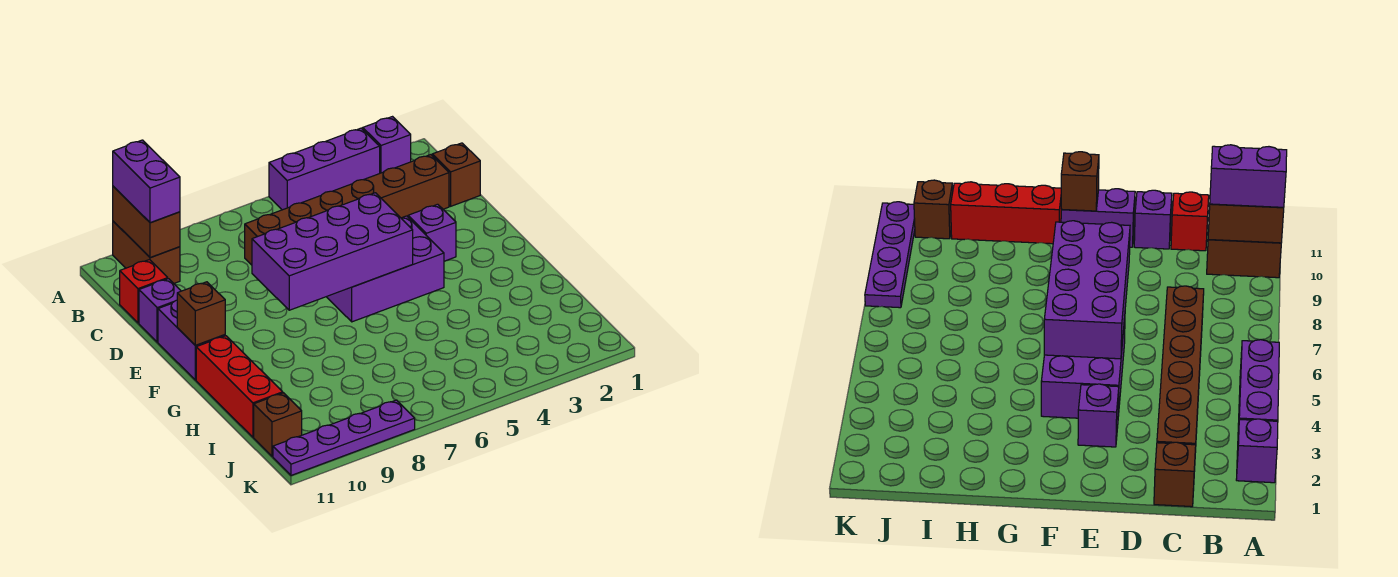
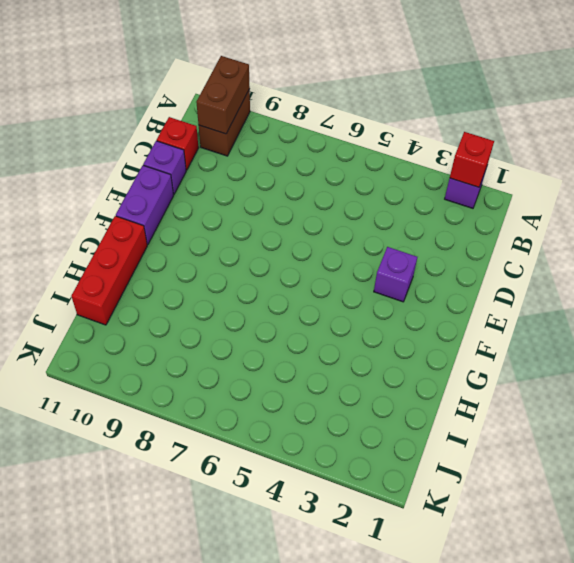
red brick A2 level 2 -> none
none -> purple brick A3:A5 level 1
none -> brown brick C1 level 1
none -> brown brick C2:C7 level 1

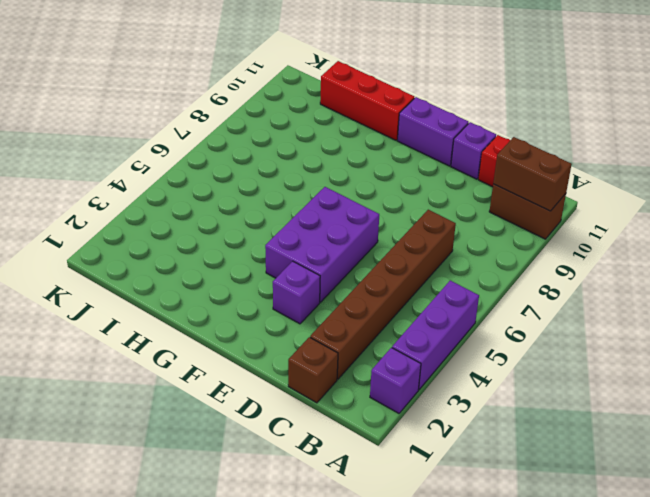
none -> brown brick J11 level 1
none -> purple plate K8:K11 level 1
none -> purple brick E5:F8 level 2

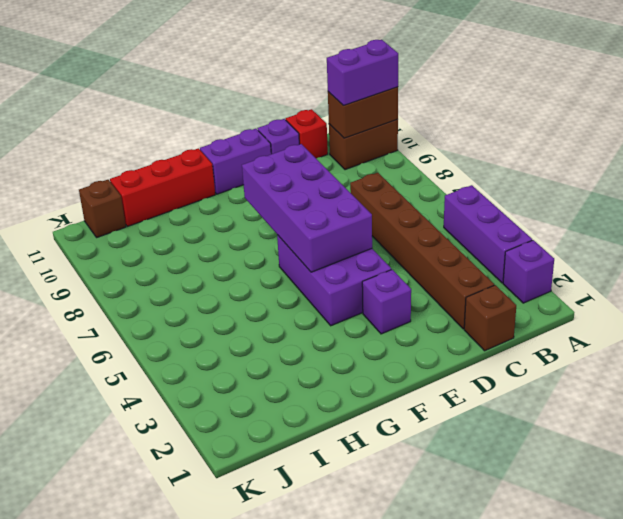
none -> purple plate K8:K11 level 1
none -> brown brick F11 level 2

